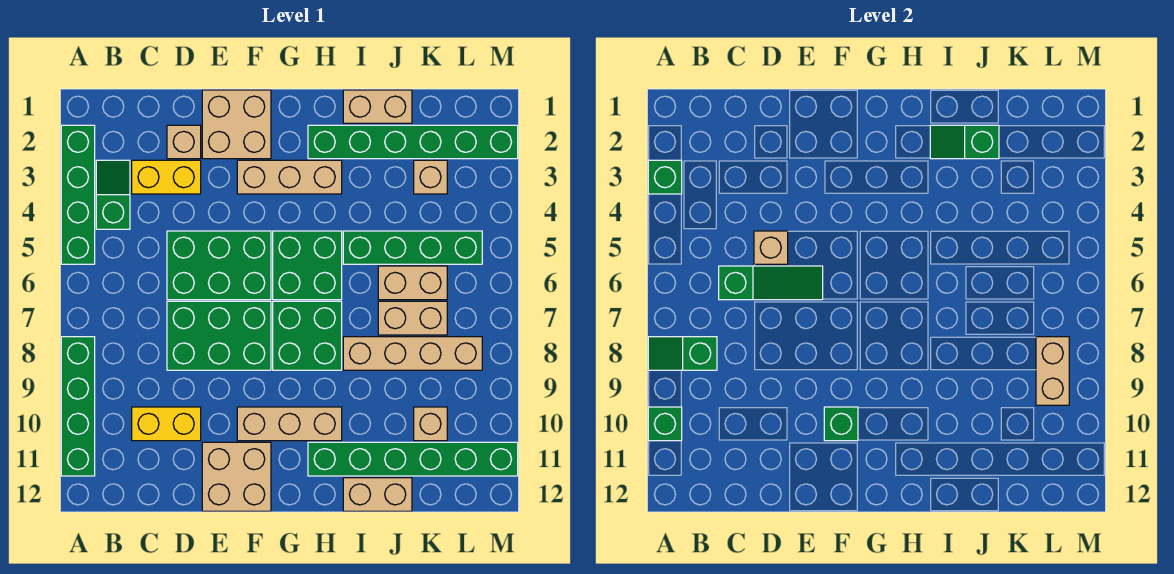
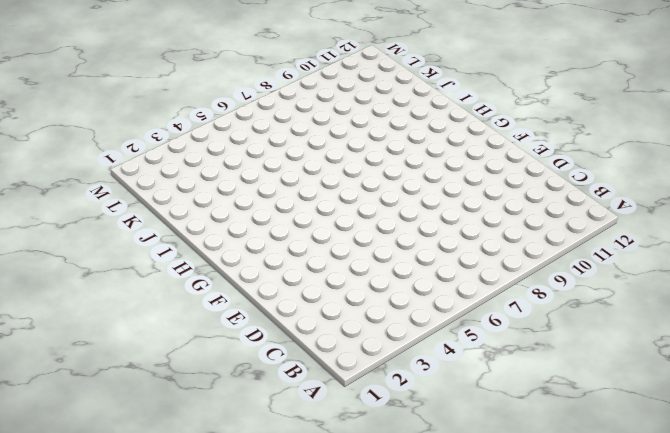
none -> green brick A2:A5 level 1
none -> green brick A8:A11 level 1
none -> green slope B3:B4 level 1 top 4
none -> yellow brick C3:D3 level 1

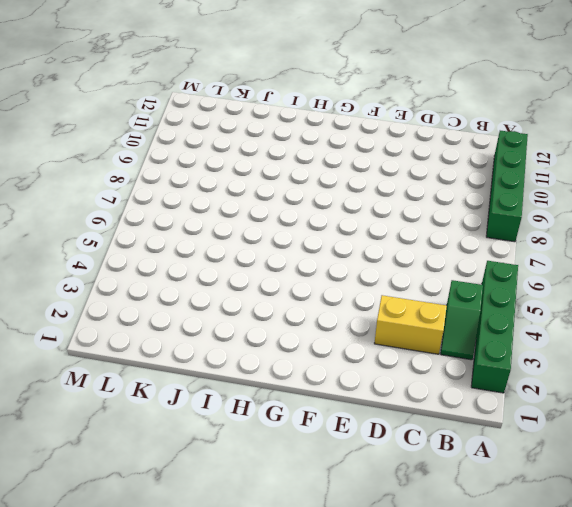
none -> yellow brick C10:D10 level 1
none -> tan brick D2 level 1
none -> green brick D5:F6 level 1
none -> green brick D7:F8 level 1

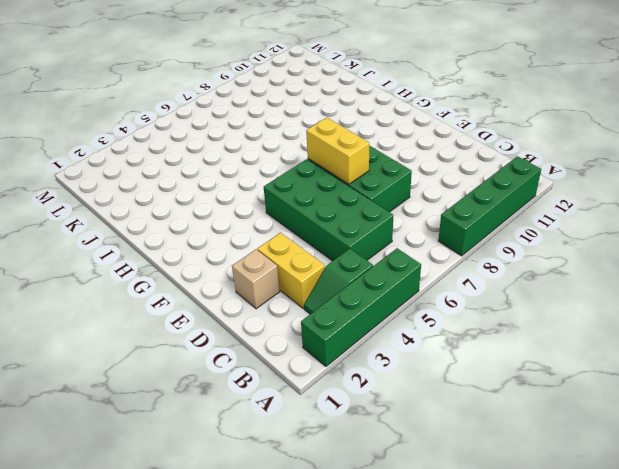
green brick C5:F6 level 1 -> green brick D5:F6 level 1
yellow brick E7:F7 level 2 -> yellow brick C10:D10 level 1
none -> tan brick E1:F2 level 1
none -> tan brick E11:F12 level 1
none -> tan brick F3:H3 level 1
none -> tan brick F10:H10 level 1

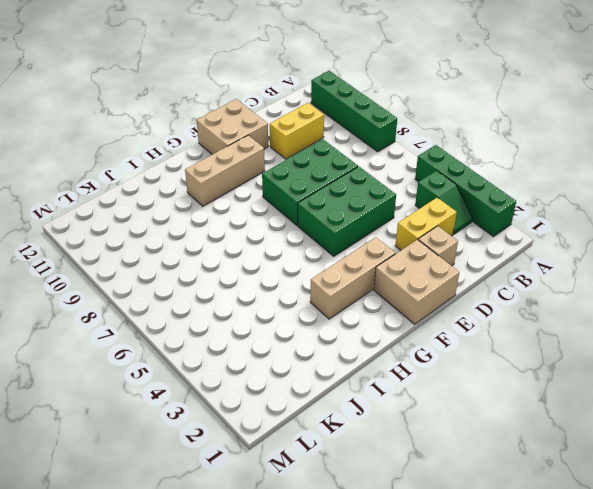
none -> green brick G5:H6 level 1
none -> green brick G7:H8 level 1
none -> green brick H2:M2 level 1
none -> green brick H11:M11 level 1

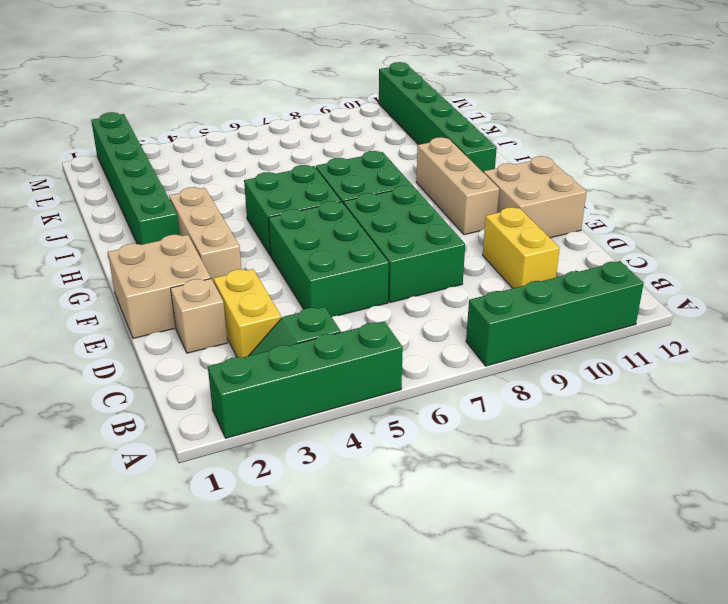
none -> tan brick I1:J1 level 1
none -> green brick I5:L5 level 1
none -> tan brick I8:L8 level 1
none -> tan brick I12:J12 level 1

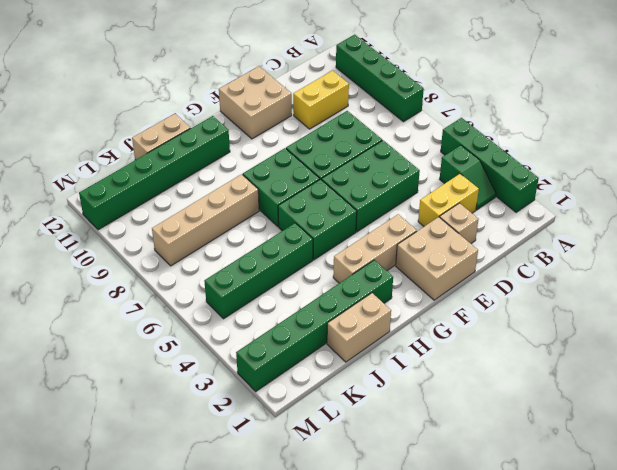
none -> tan brick F10:H10 level 1
none -> tan brick J6:K6 level 1
none -> tan brick J7:K7 level 1
none -> tan brick K3 level 1

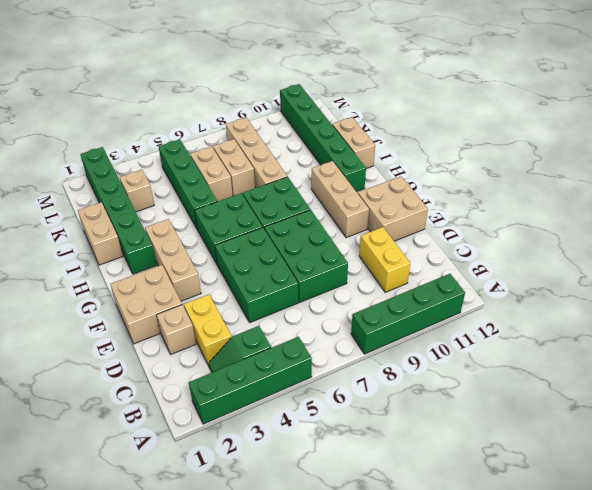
none -> tan brick K10 level 1
none -> green brick A3 level 2
none -> green slope A8:B8 level 2 top B
none -> green brick A10 level 2

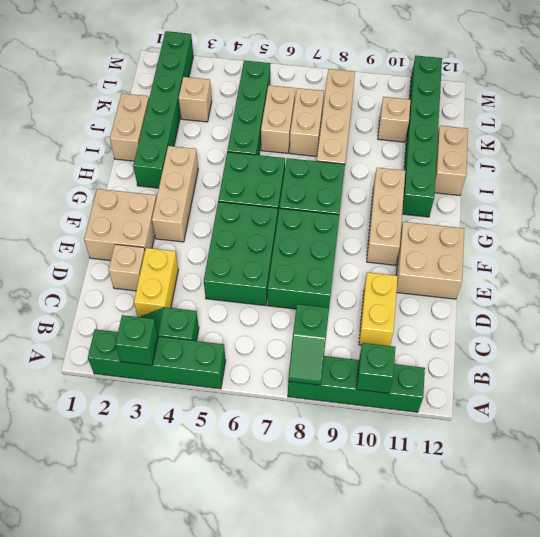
none -> green slope C6:E6 level 2 top C
none -> tan brick D5 level 2
none -> green brick F10 level 2
none -> green slope I2:J2 level 2 top J

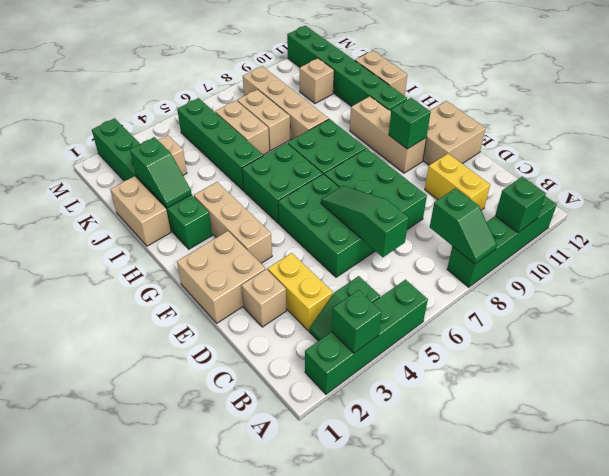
none -> tan brick D5 level 2
none -> tan brick L8:L9 level 2

